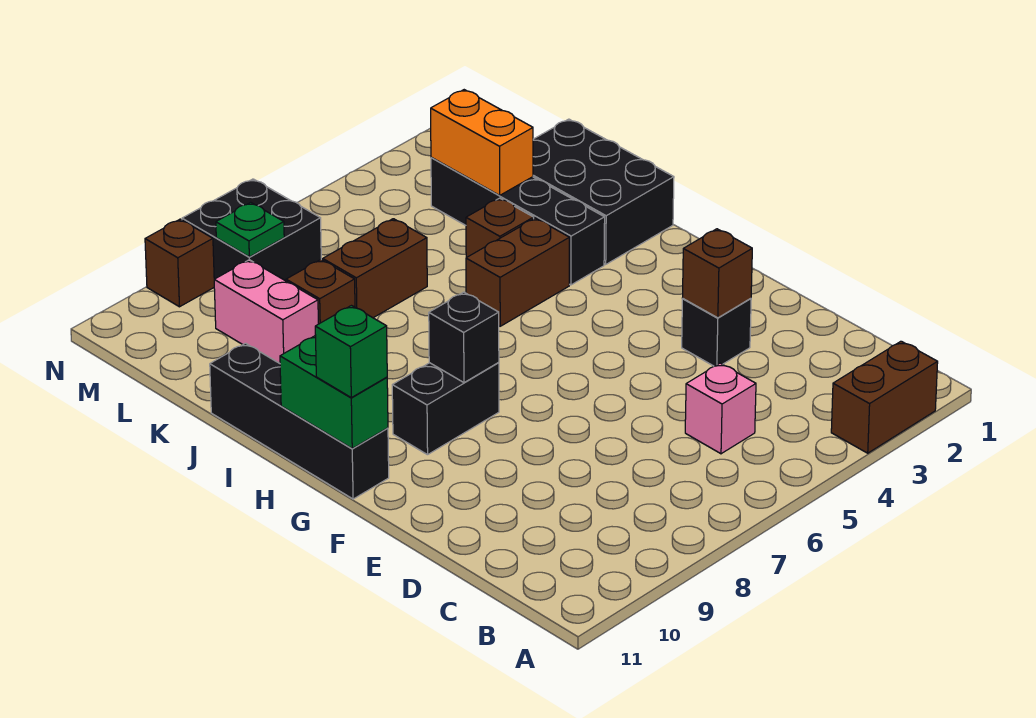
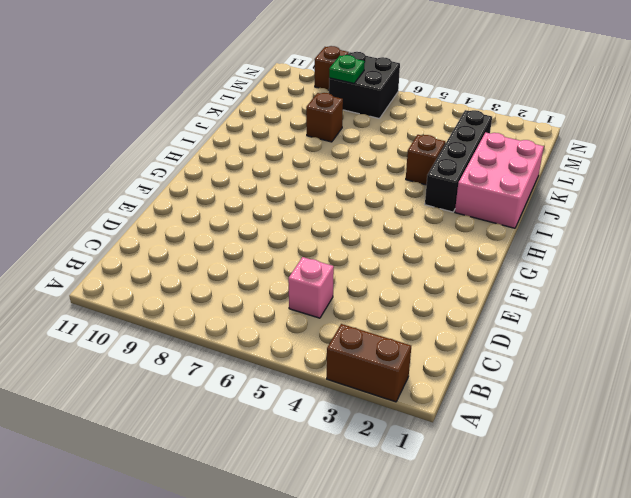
pink brick I1:K2 level 1 -> black brick I1:K2 level 1
none -> black brick E3 level 1
none -> black brick G8:G9 level 1
none -> black brick G11:J11 level 1

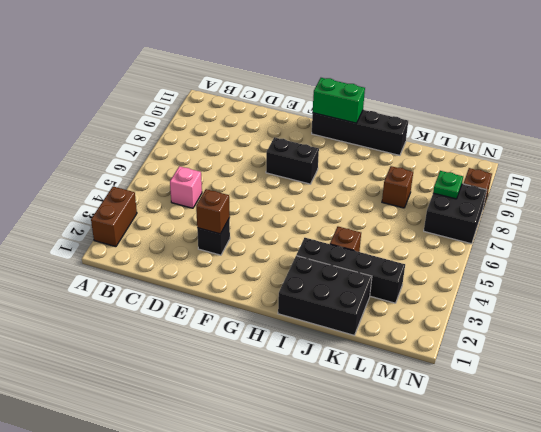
black brick F8:G8 level 1 -> black brick G8:G9 level 1
none -> brown brick I4:I5 level 1
none -> brown brick K6:K7 level 1
none -> pink brick K9:L9 level 1

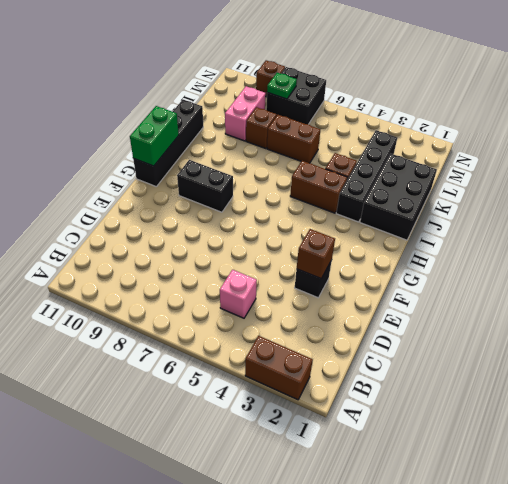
none -> black brick G8 level 2
none -> orange brick K3:L3 level 2
none -> green brick G11 level 3

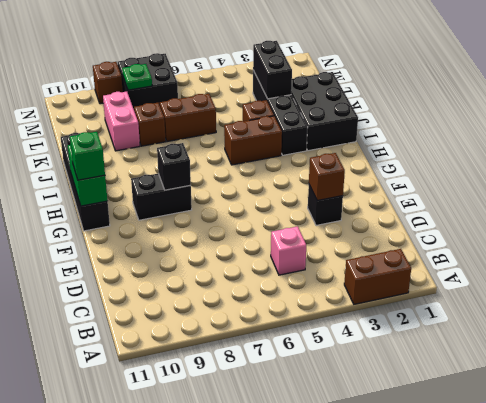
black brick K3:L3 level 2 -> orange brick K3:L3 level 2

